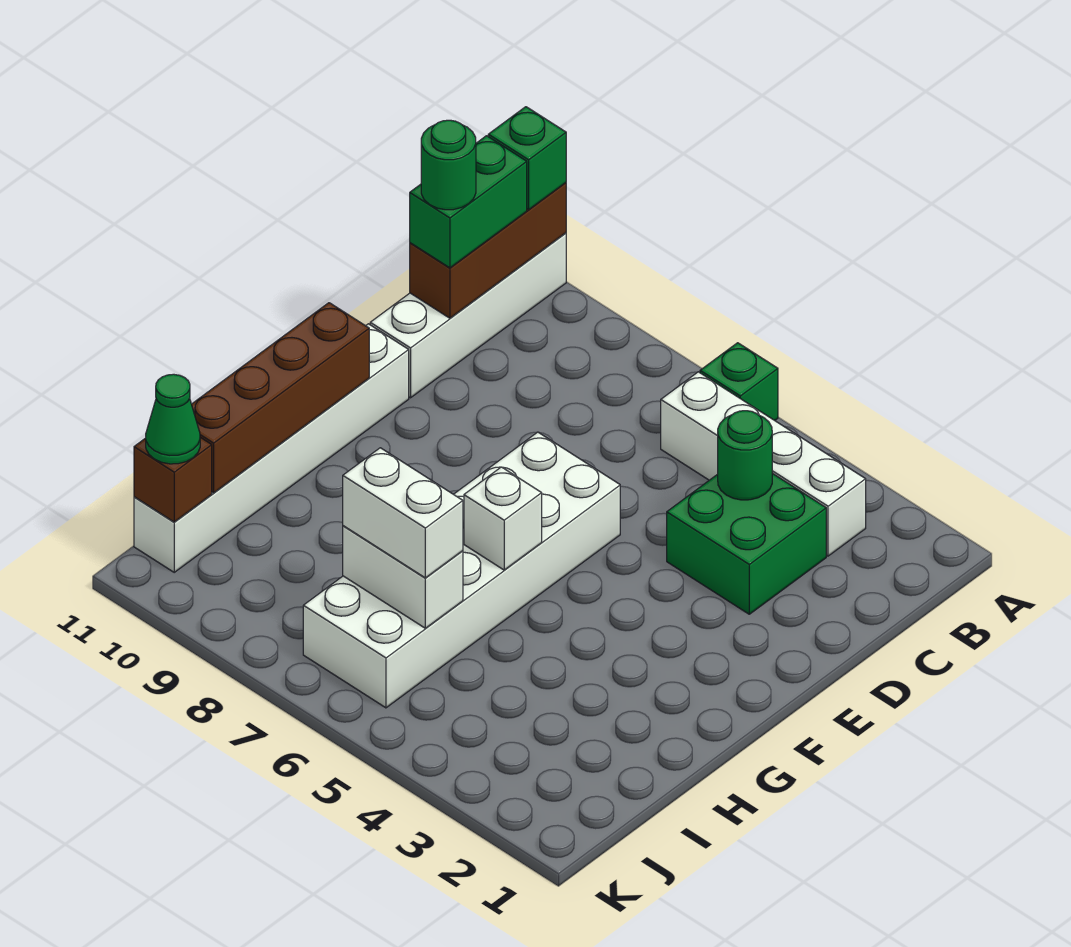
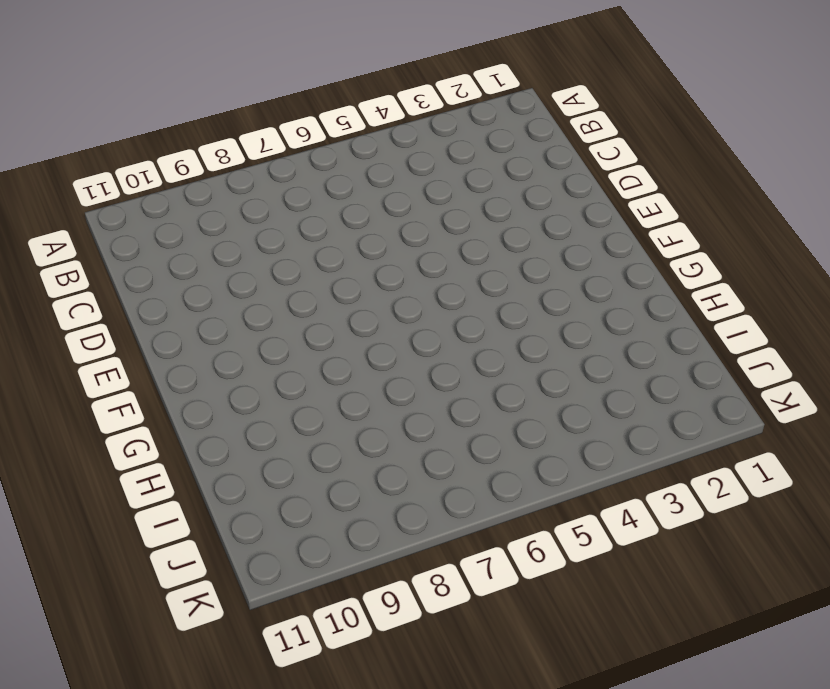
none -> green brick A6 level 1
none -> white brick A11:D11 level 1
none -> white brick B3:B6 level 1

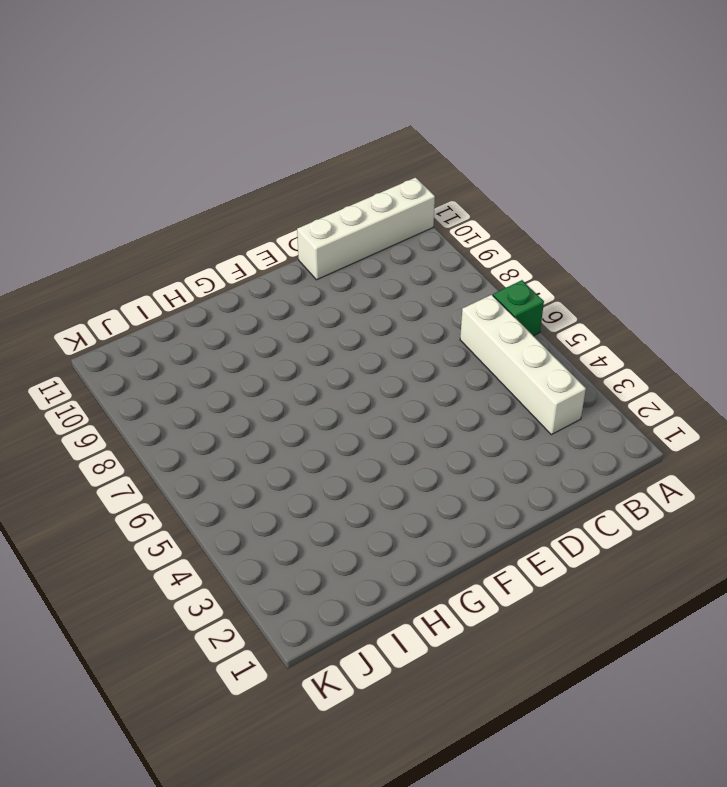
none -> green brick C3:D4 level 1
none -> white brick E6:J7 level 1
none -> white brick E11:J11 level 1

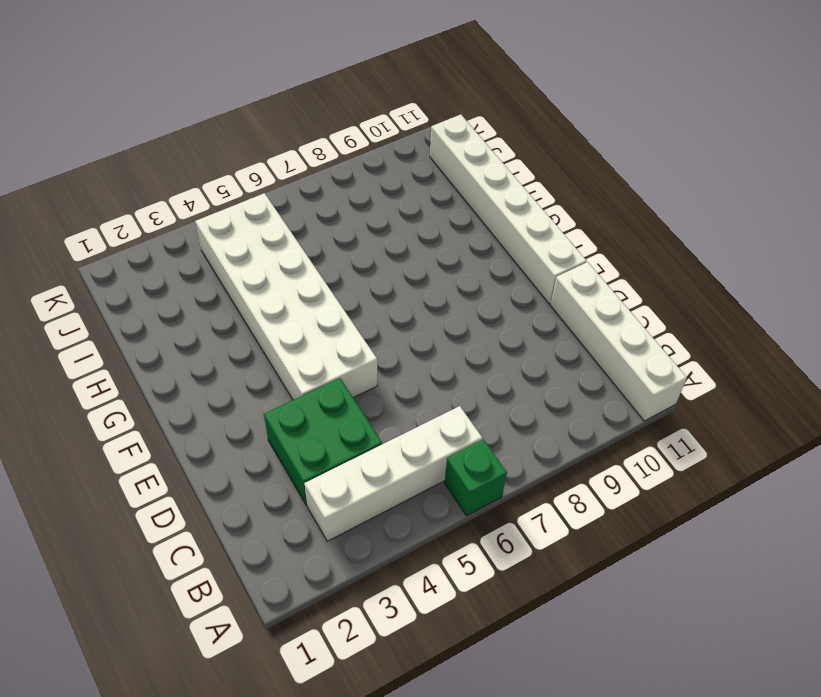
white brick E4:J5 level 1 -> white brick E6:J7 level 1
none -> brown brick A11:C11 level 2
none -> green round brick C4 level 2
none -> brown brick F11:I11 level 2

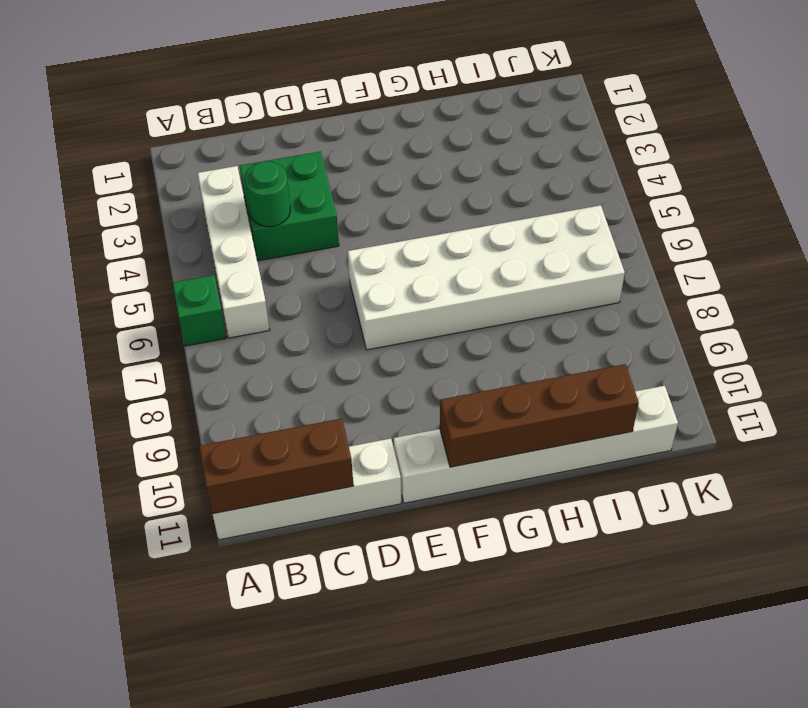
none -> white brick G6 level 2
none -> white brick I6:I7 level 2
none -> brown brick J11 level 2

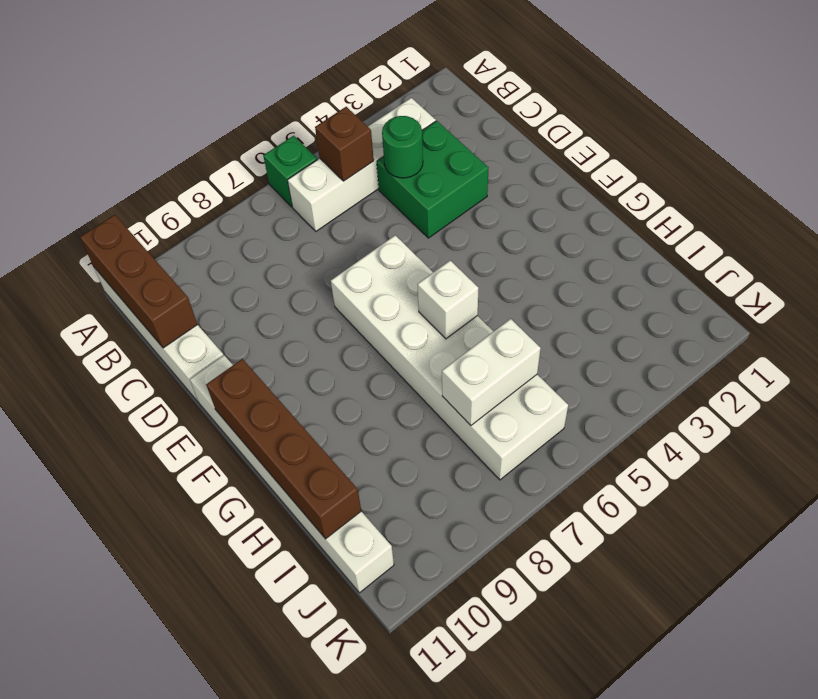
brown brick B5 level 2 -> brown brick J11 level 2
none -> green brick A11 level 3
none -> green brick B11:C11 level 3
none -> white brick I6:I7 level 3

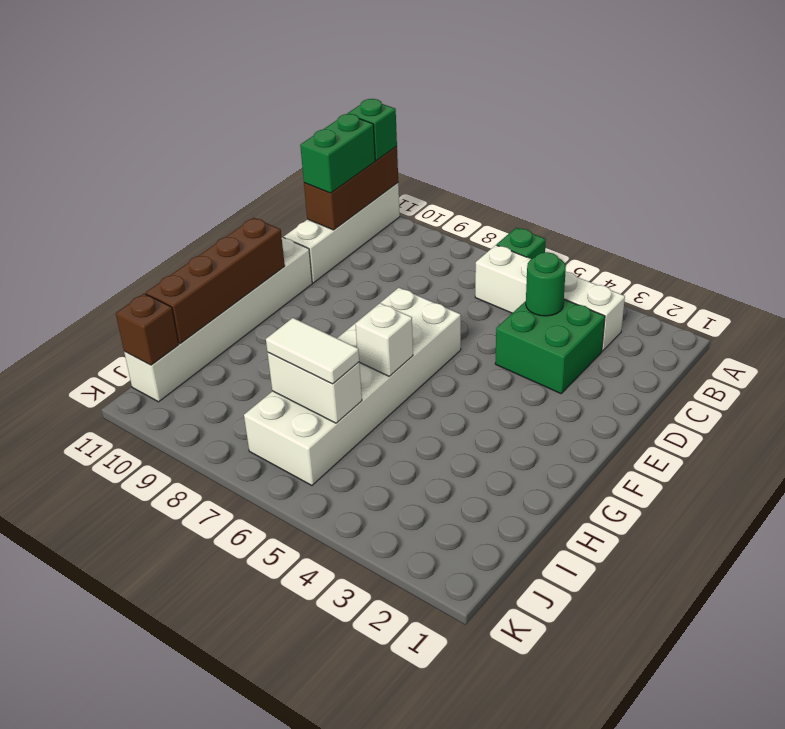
white tile I6:I7 level 3 -> white brick I6:I7 level 3
none -> green cone J11 level 3
none -> green round brick C11 level 4

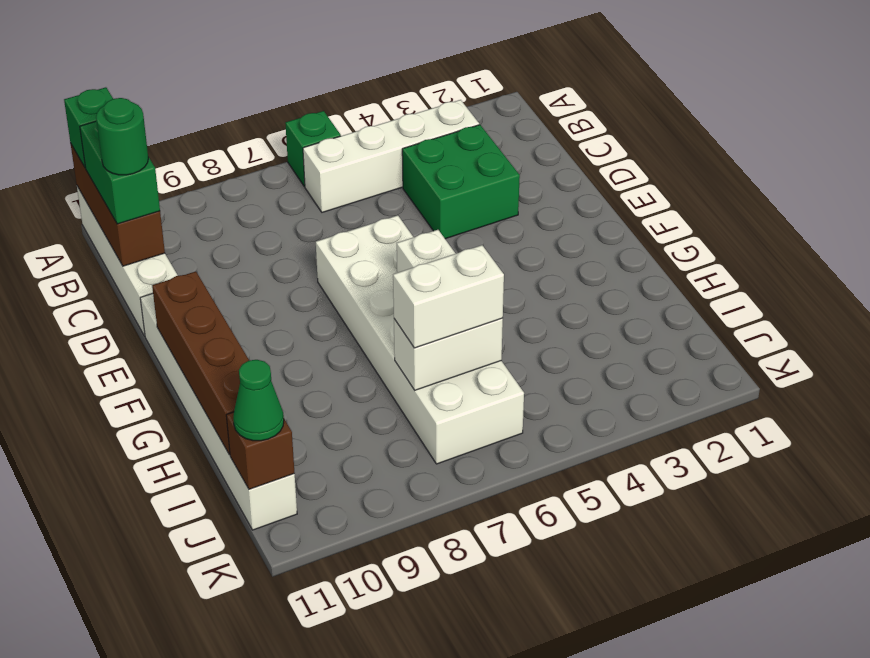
none -> green round brick C4 level 2

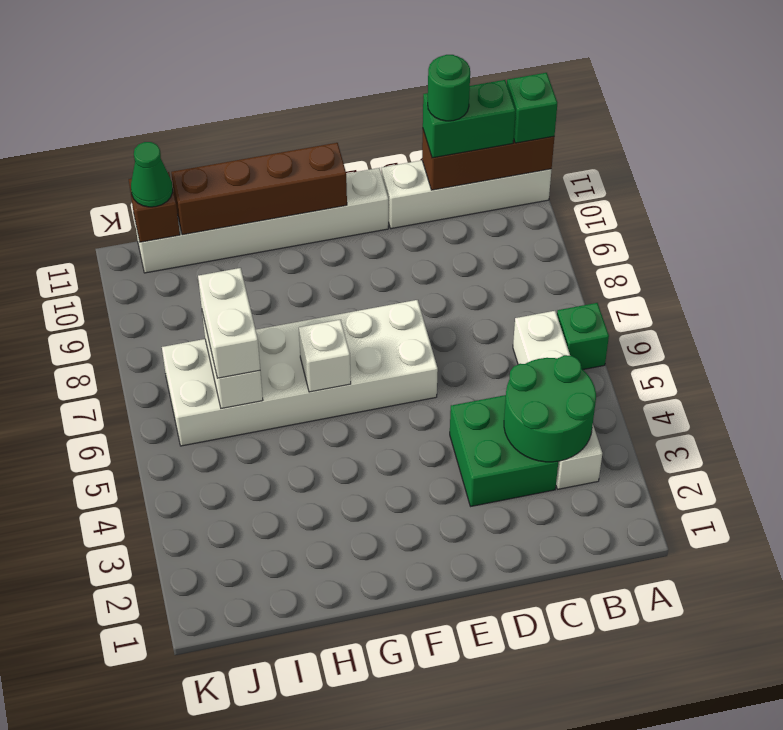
green round brick B3:C4 level 2 -> green round brick C4 level 2

